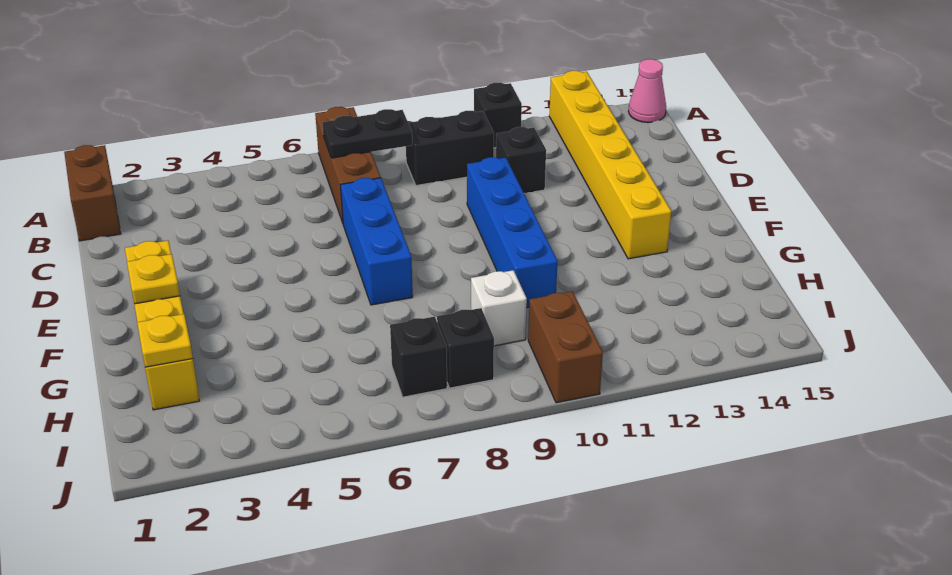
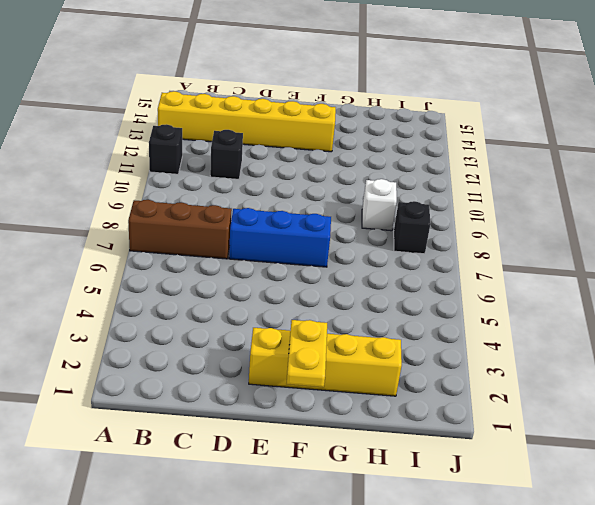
yellow plate F1:F2 level 2 -> yellow plate F2 level 2
none -> brown brick A1:B1 level 1
none -> pink cone A15 level 1
none -> black brick B9:B10 level 1

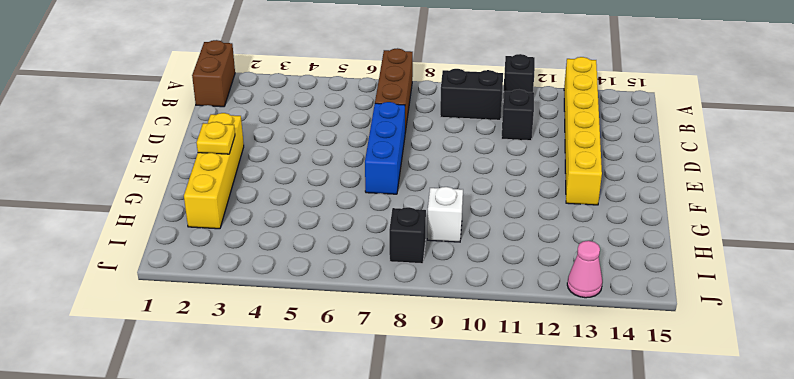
pink cone J13 level 1 -> pink cone A15 level 1
none -> blue brick D10:G10 level 1
none -> black brick I7 level 1
none -> brown brick I10:J10 level 1

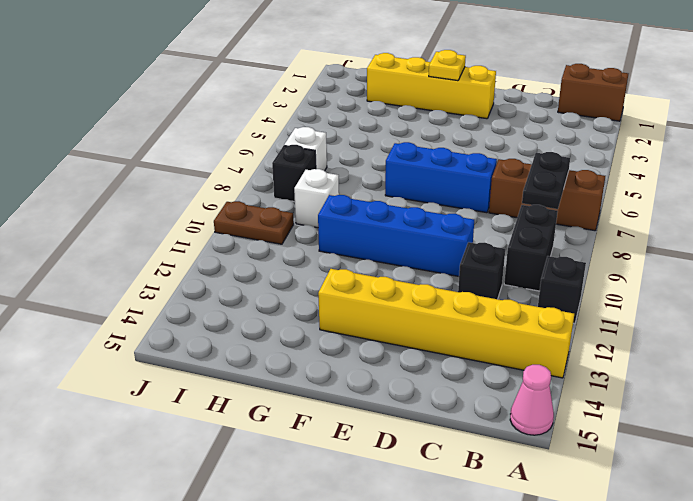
white brick I7 level 1 -> black brick I7 level 1
brown plate I10:J10 level 1 -> brown brick I10:J10 level 1
none -> yellow plate H2 level 2

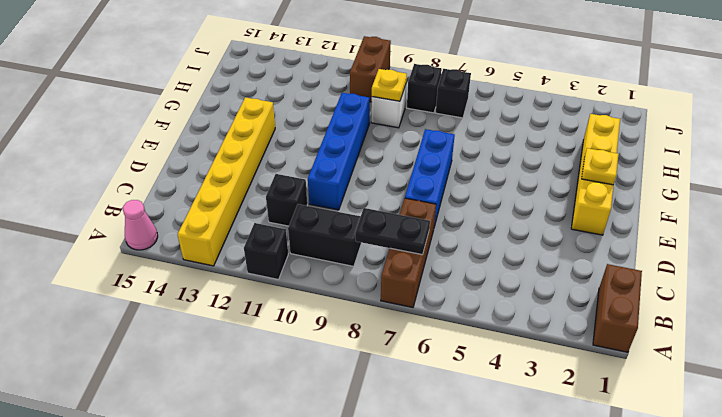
yellow plate H9 level 2 -> yellow plate H2 level 2

